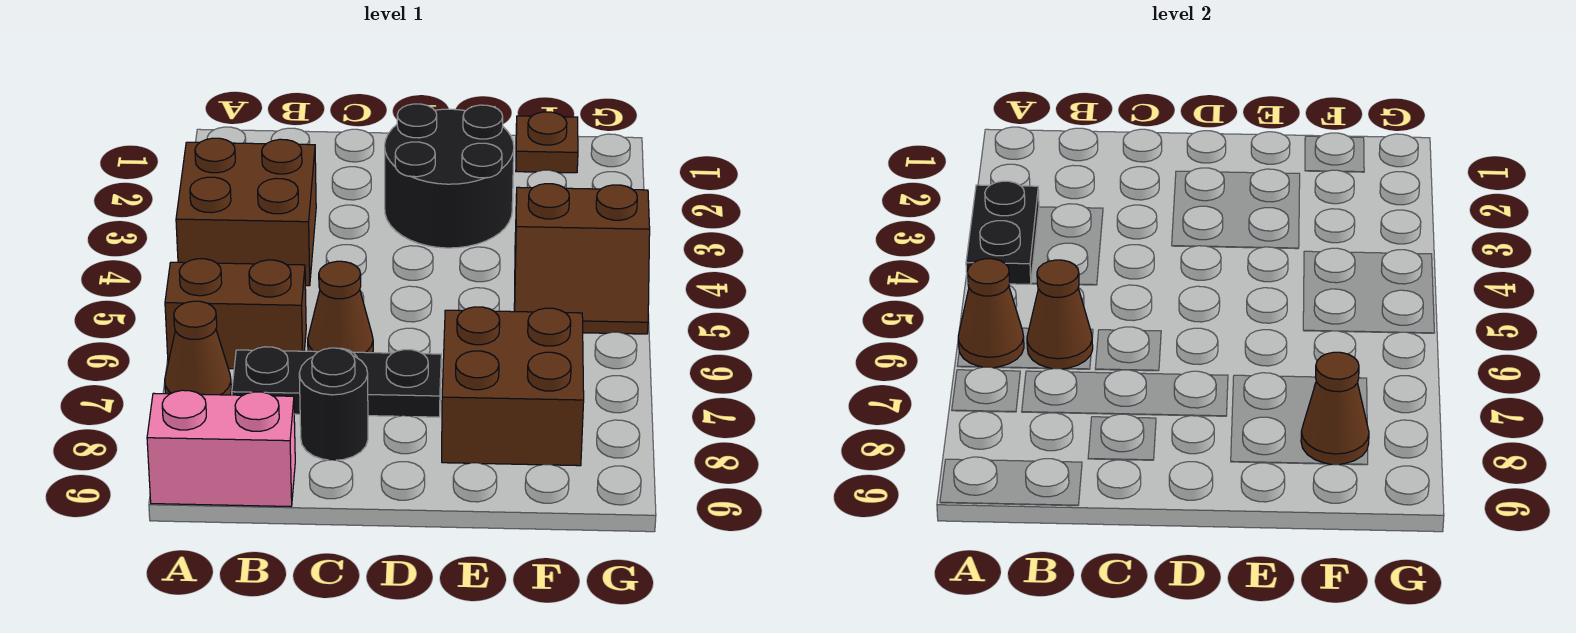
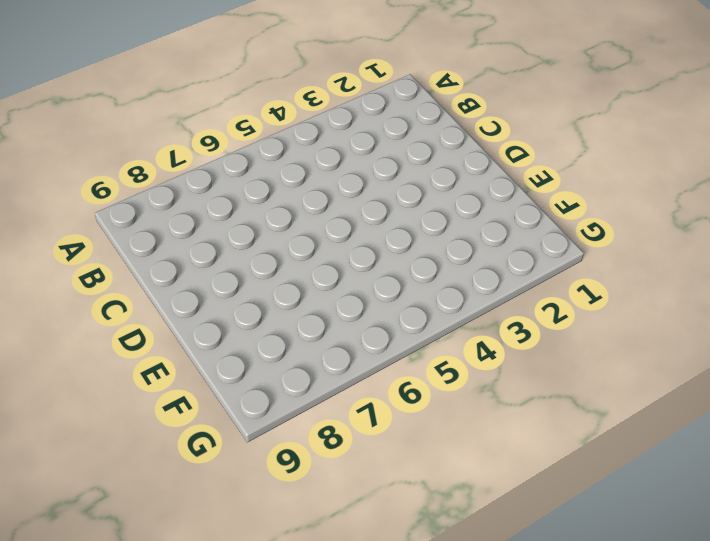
none -> brown brick A3:B4 level 1
none -> brown brick A6:B6 level 1
none -> brown cone A7 level 1

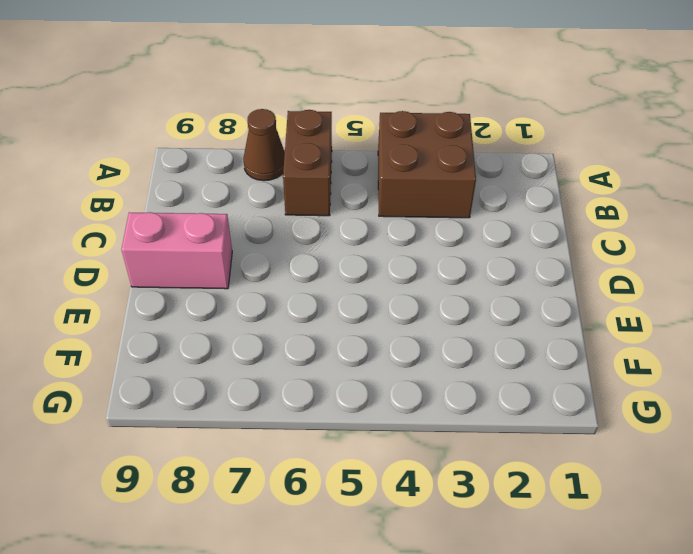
pink brick D8:D9 level 1 -> pink brick A9:B9 level 1
none -> black plate B7:D7 level 1
none -> brown cone C6 level 1
none -> black round brick C8 level 1

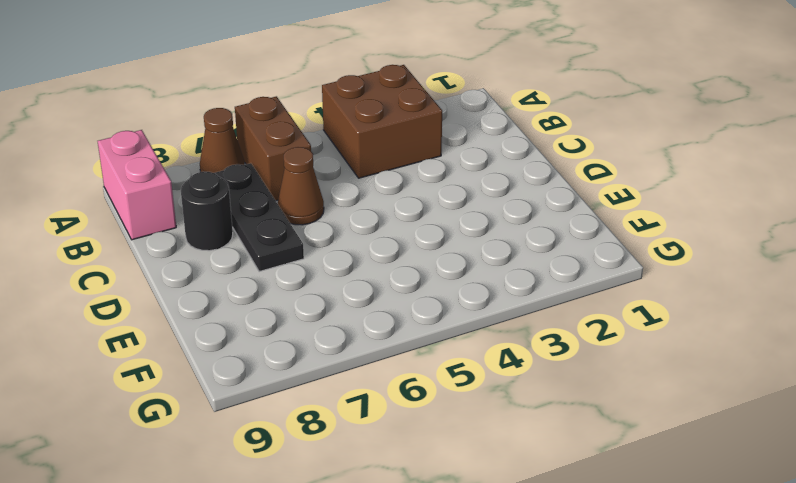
none -> black round brick D2:E3 level 1
none -> brown brick E7:F8 level 1
none -> brown plate F1 level 1

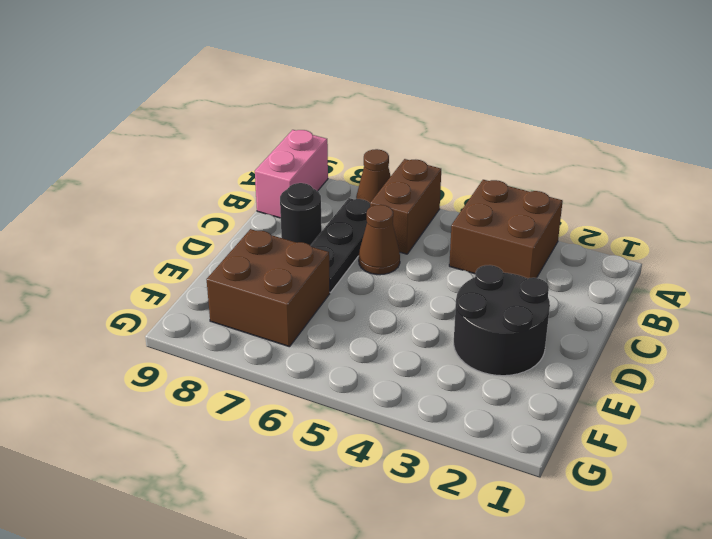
none -> brown plate F1 level 1
none -> brown slope F4:G5 level 1 top 4
none -> black plate A3:A4 level 2

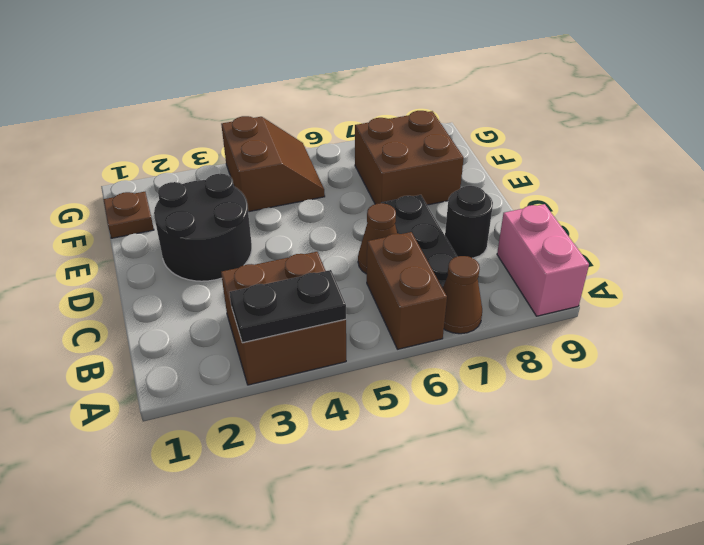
none -> brown cone A6 level 2
none -> brown cone B6 level 2
none -> brown cone F8 level 2

